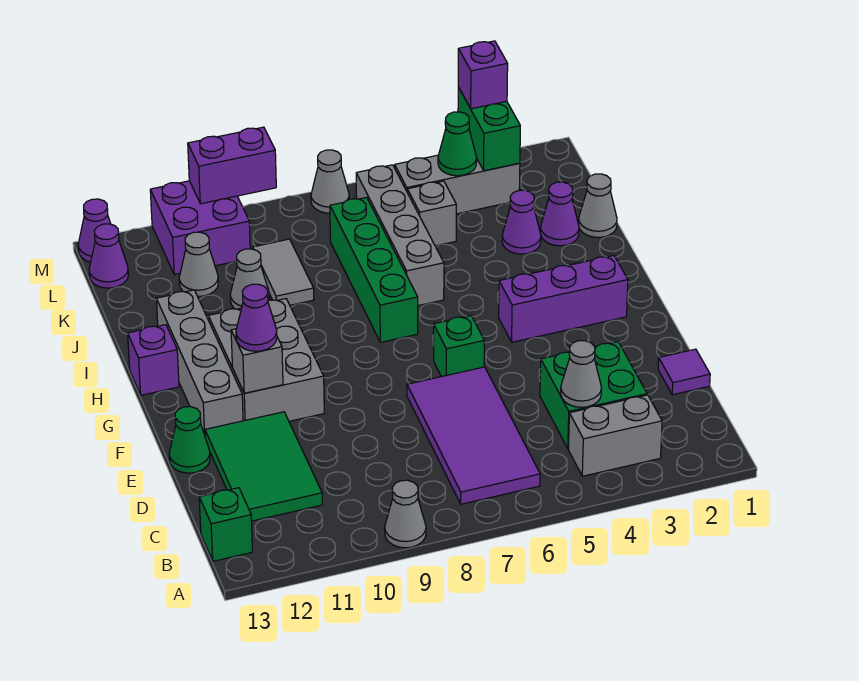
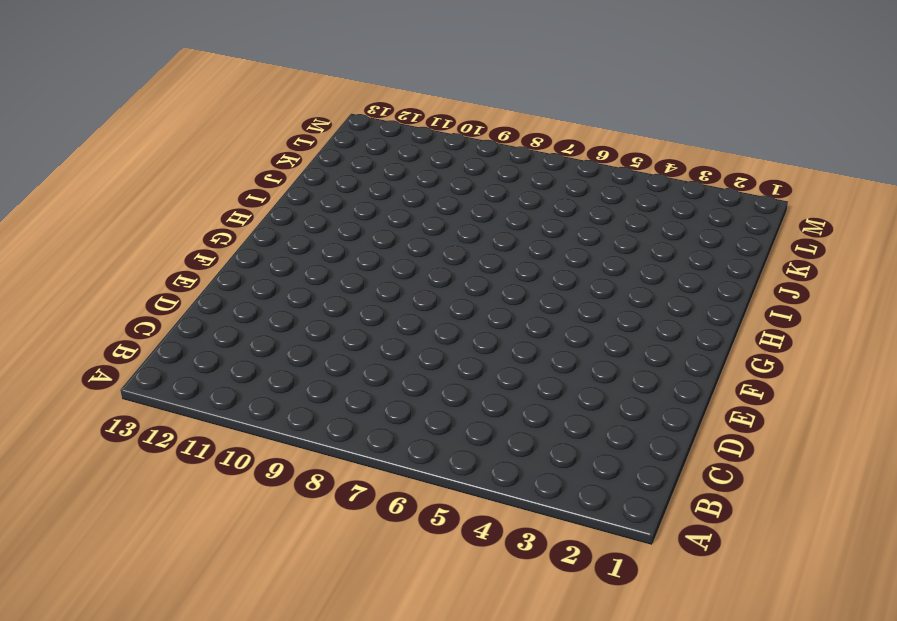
none -> grey cone A9 level 1
none -> grey brick B3:B4 level 1
none -> purple tile B6:E7 level 1
none -> green brick B13 level 1

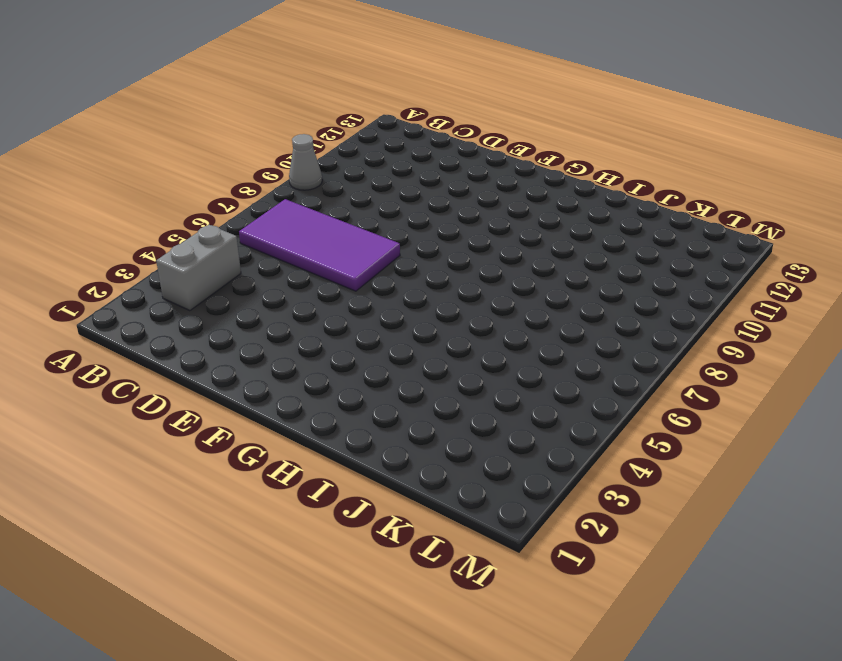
none -> green brick B13 level 1
none -> green brick C3:D4 level 1
none -> green tile C11:E12 level 1
none -> purple tile D1 level 1

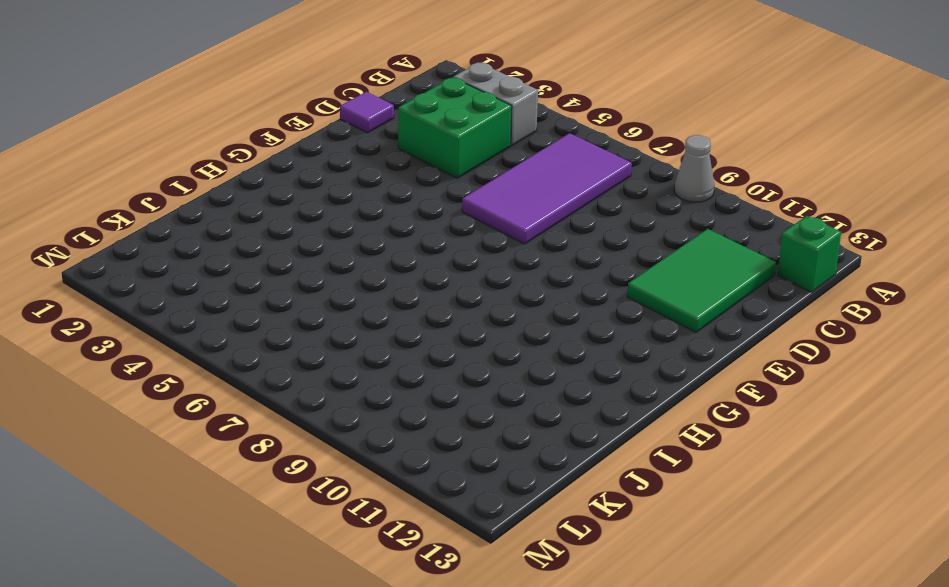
none -> green cone E13 level 1
none -> green brick F6 level 1
none -> grey brick F10:H11 level 1
none -> grey brick F12:I12 level 1

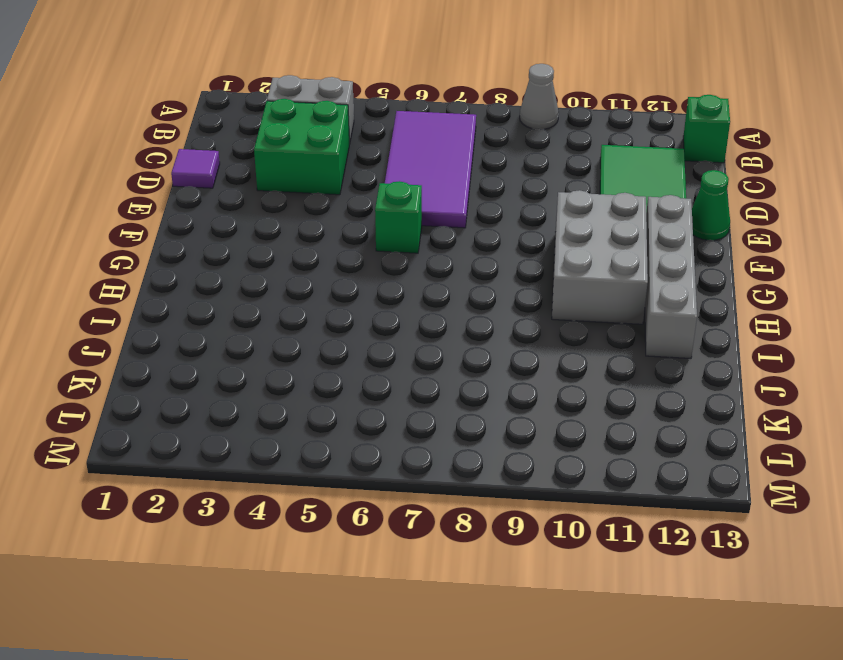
none -> purple brick G2:G4 level 1
none -> green brick H7:K7 level 1
none -> purple brick H13 level 1
none -> grey brick I6:L6 level 1

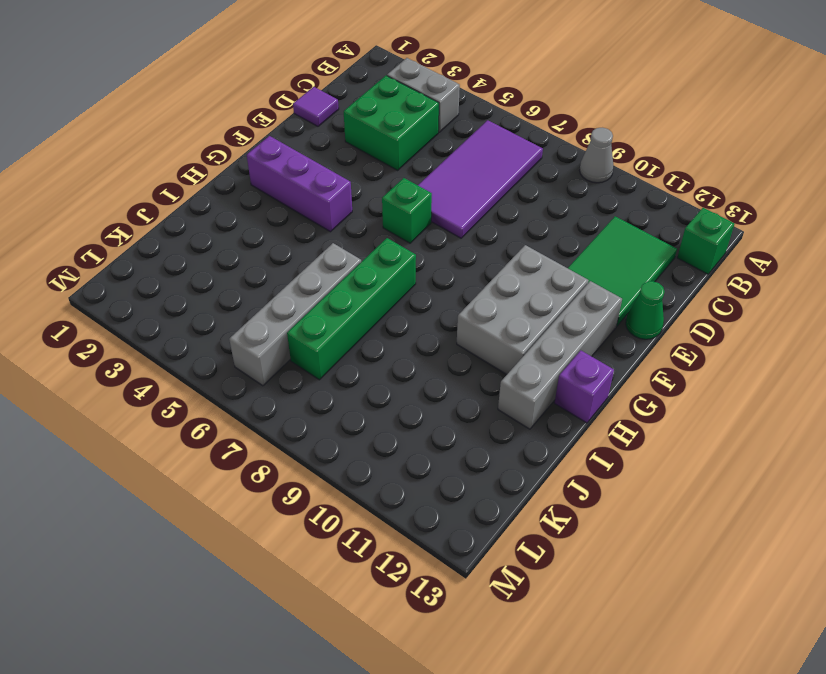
none -> grey cone J1 level 1
none -> purple cone J2 level 1
none -> purple cone J3 level 1
none -> grey tile J9:K9 level 1

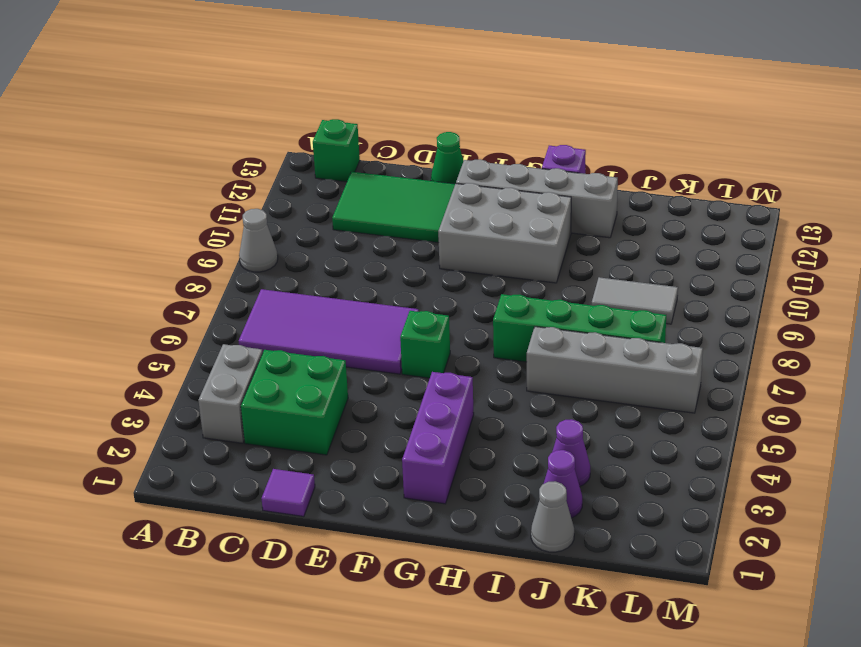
none -> grey cone J10 level 1
none -> grey brick K5 level 1
none -> grey cone K11 level 1
none -> grey brick L3:L5 level 1

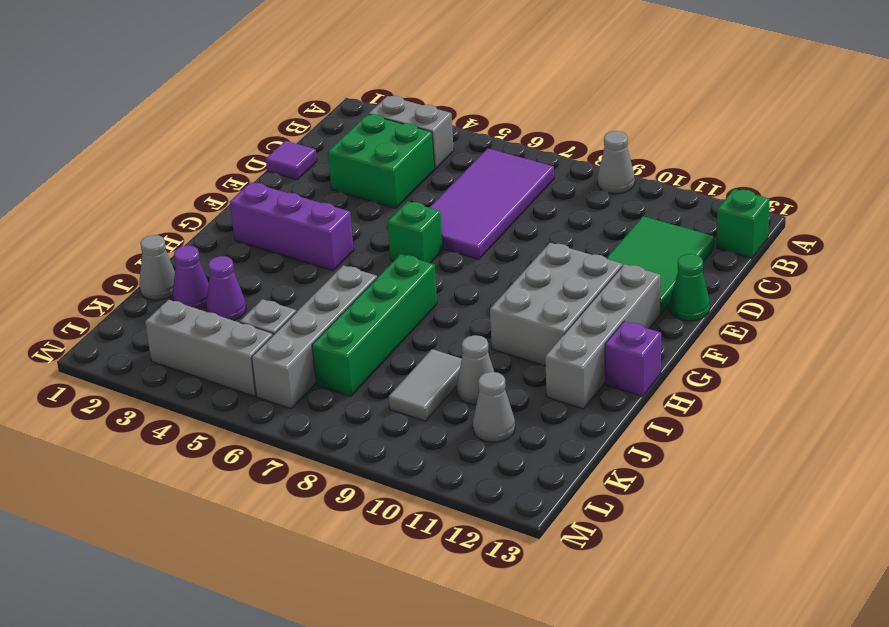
none -> purple brick L10:M11 level 1
none -> purple cone L13 level 1
none -> grey cone M7 level 1
none -> purple cone M13 level 1

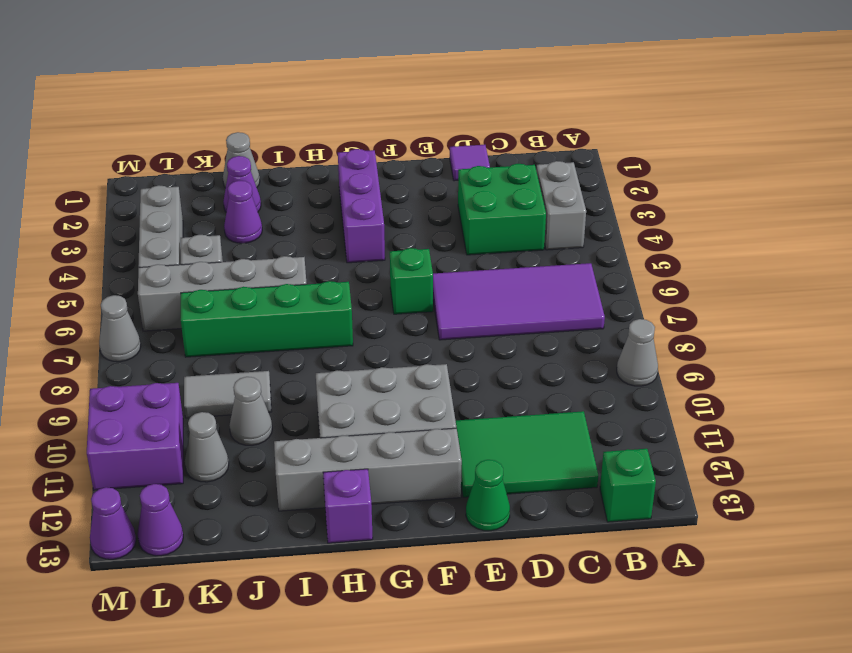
none -> grey cone C4 level 2
none -> grey brick F11 level 2
none -> green brick L3:M3 level 2
none -> green cone L4 level 2

